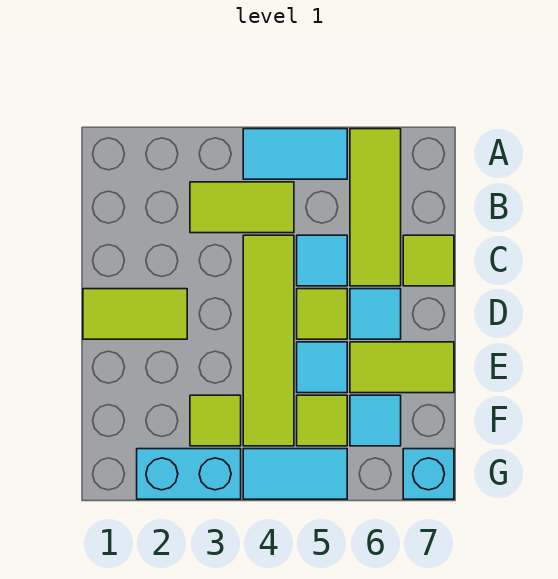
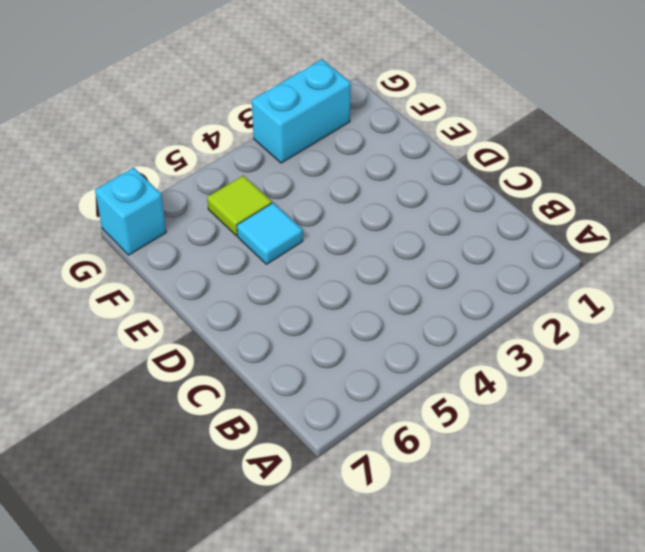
none -> cyan tile A4:A5 level 1
none -> lime tile A6:C6 level 1
none -> lime tile B3:B4 level 1

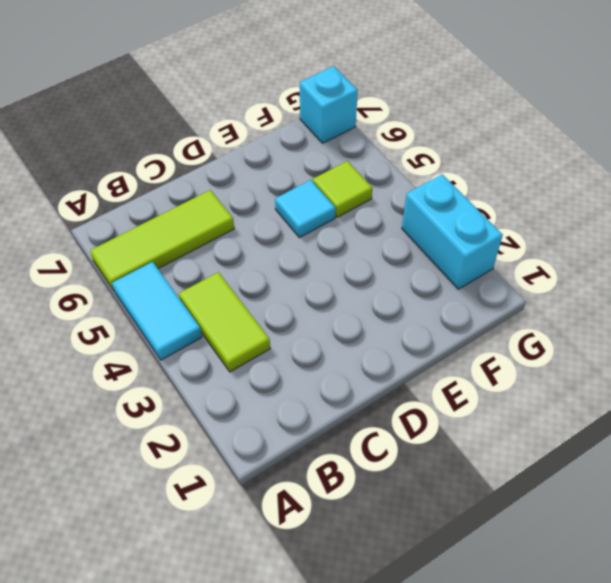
none -> lime tile C4:F4 level 1
none -> cyan tile C5 level 1
none -> lime tile C7 level 1

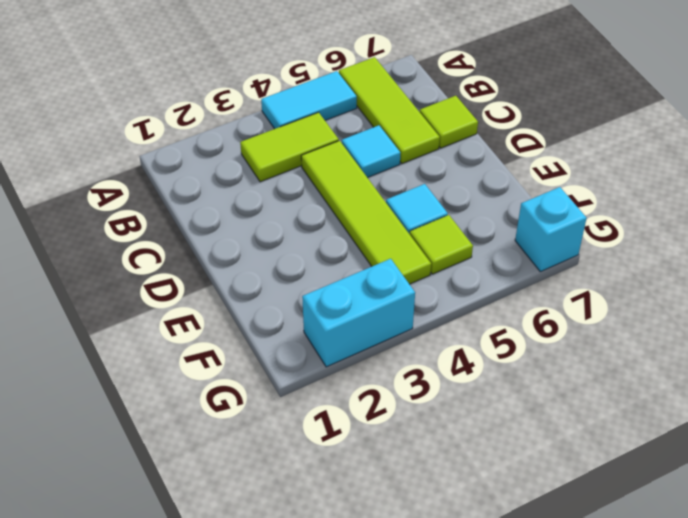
none -> lime tile D1:D2 level 1
none -> lime tile D5 level 1
none -> cyan tile D6 level 1

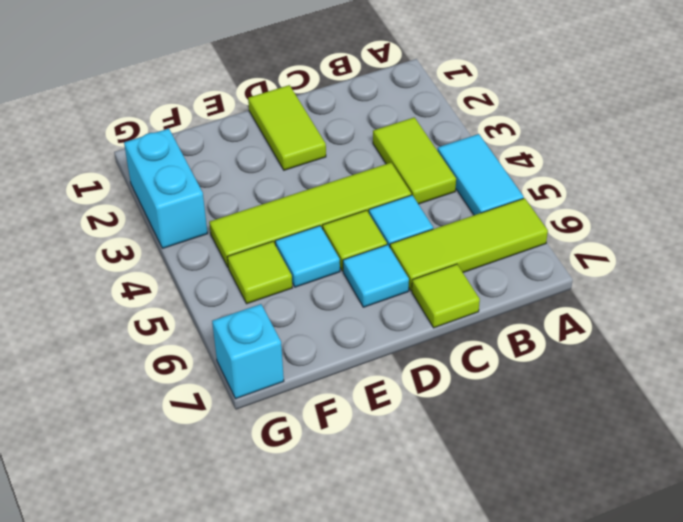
none -> lime tile E6:E7 level 1
none -> lime tile F3 level 1
none -> cyan tile F6 level 1

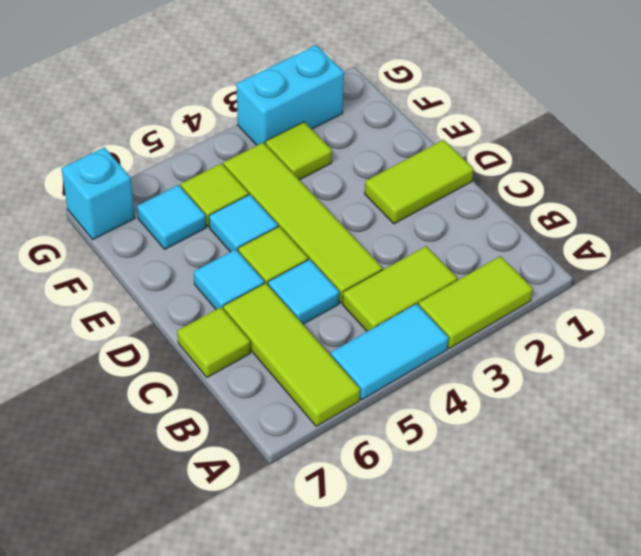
lime tile A2:A3 level 1 -> lime tile E6:E7 level 1
none -> cyan tile G4:G5 level 1

